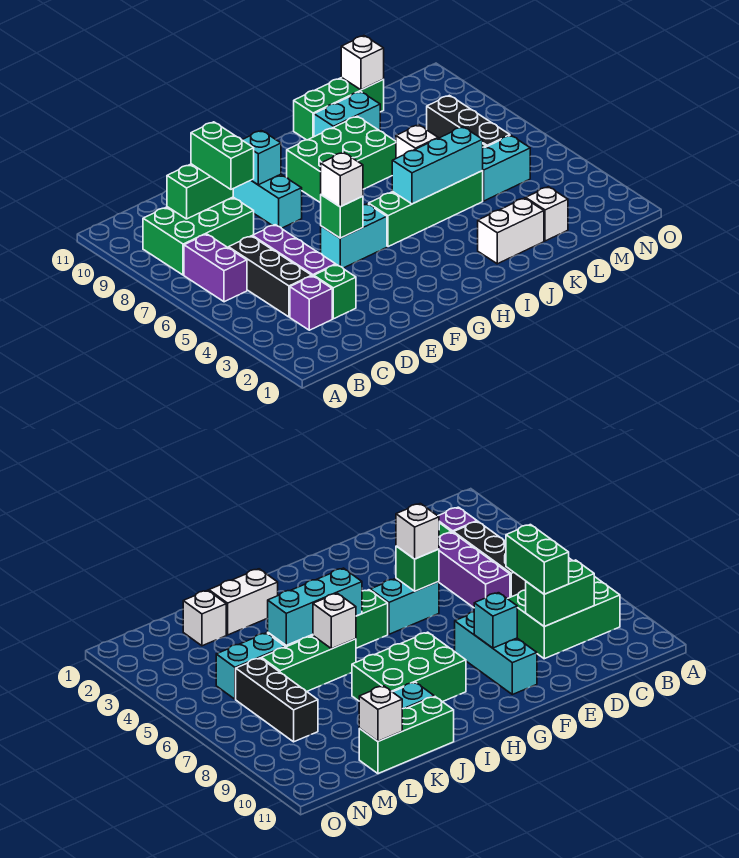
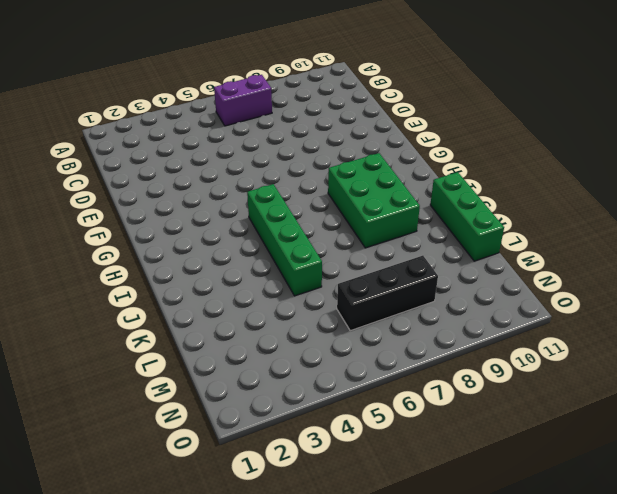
none -> green brick B8:D9 level 1
none -> purple brick C3 level 1
none -> black brick C4:C6 level 1

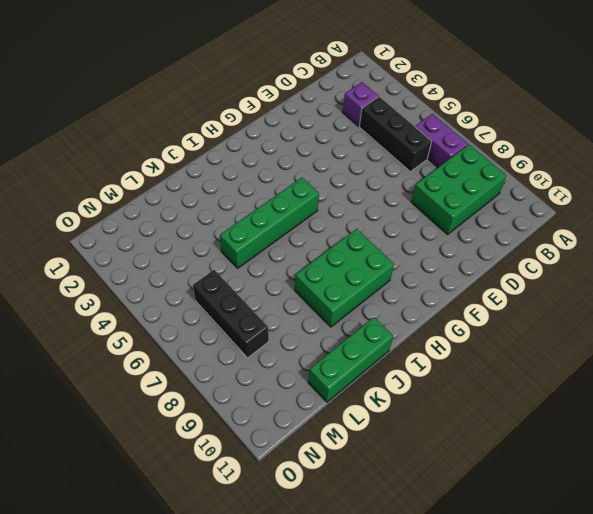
none -> green brick D3 level 1
none -> purple brick D4:D6 level 1
none -> cyan brick F5:G5 level 1

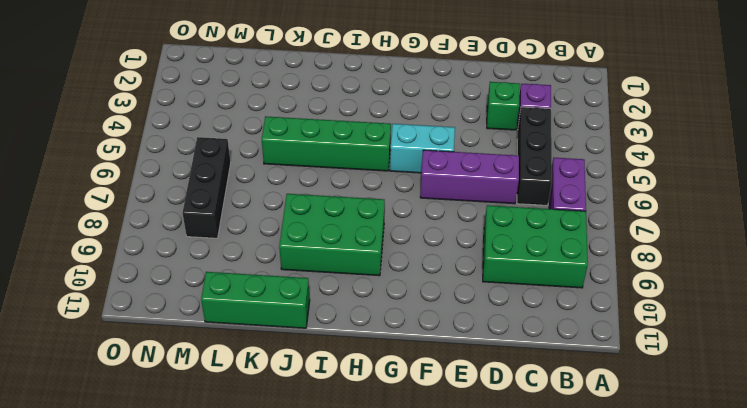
purple brick D6:F6 level 1 -> purple brick D4:D6 level 1
none -> cyan brick F8:F10 level 1
none -> white brick J2:K2 level 1
none -> green brick J6:L6 level 1

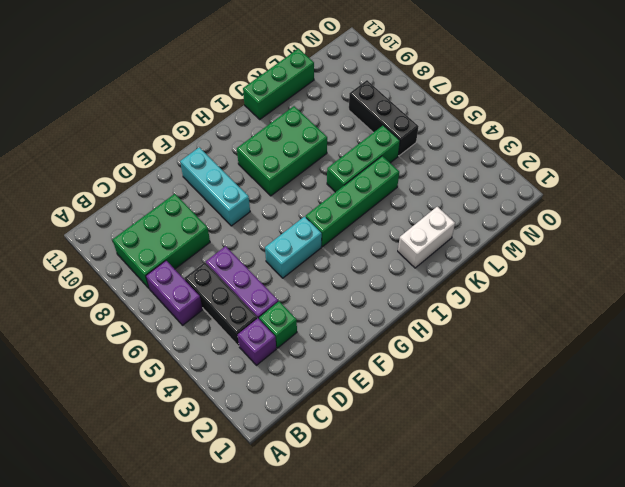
none -> cyan brick J10:K10 level 1
none -> white brick L2 level 1
none -> cyan brick L5:M5 level 1

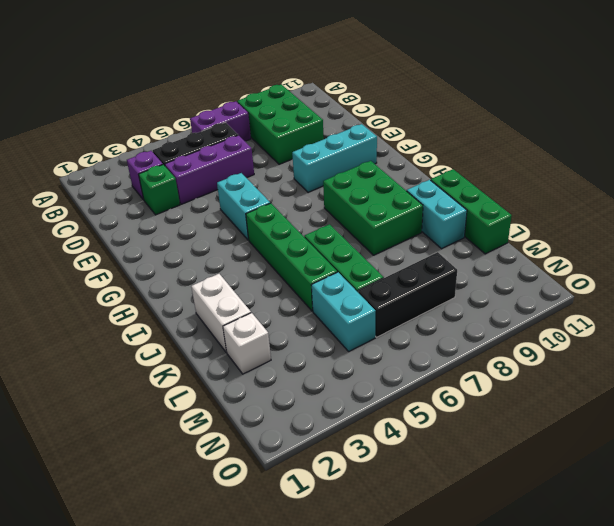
none -> green brick C9:D9 level 2
none -> green brick F5 level 2
none -> cyan brick F9 level 2

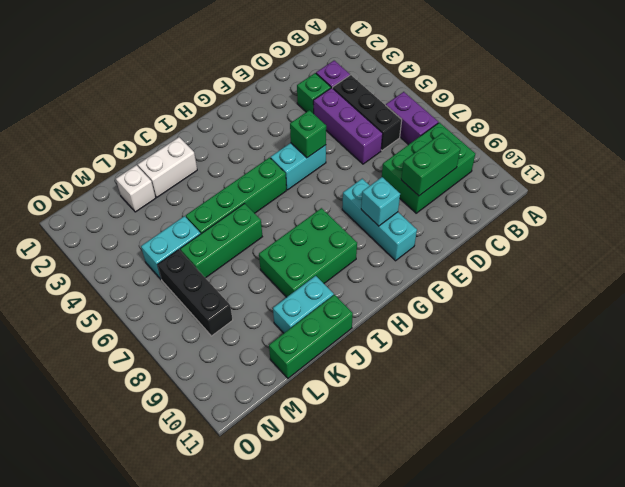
none -> cyan brick I5:K5 level 2
none -> white brick J6 level 2
none -> white brick L11 level 2

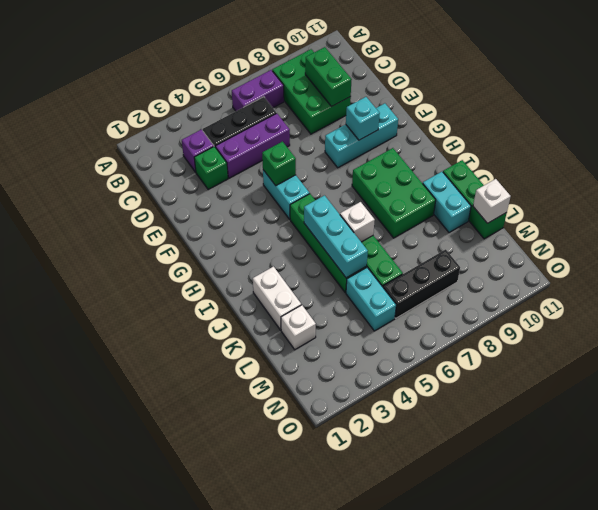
none -> green brick D8:D9 level 3
none -> white brick F5 level 3

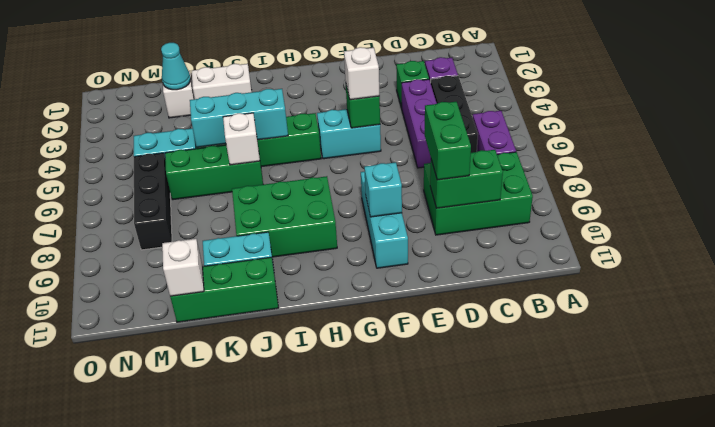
cyan cone L2 level 2 -> none

